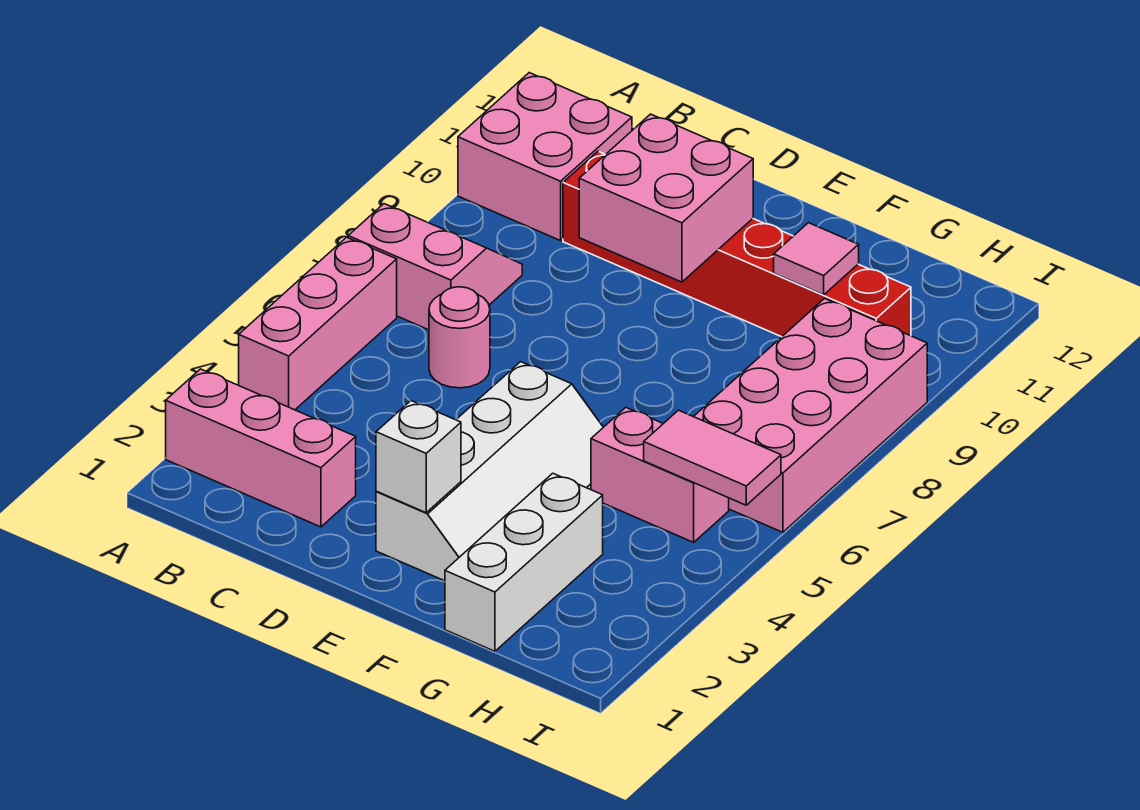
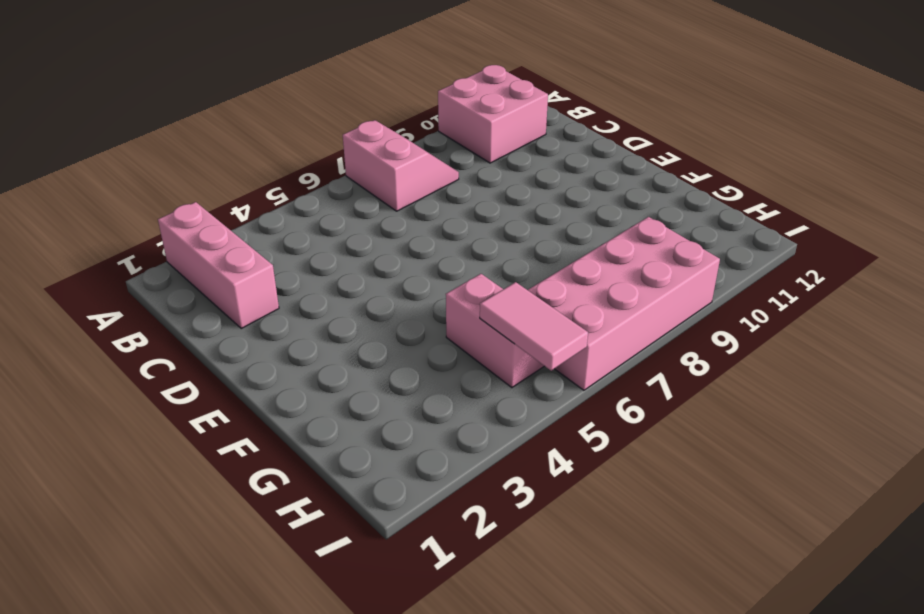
none -> pink brick A4:A6 level 1
none -> pink round brick C6 level 1
none -> red brick C10:H10 level 1

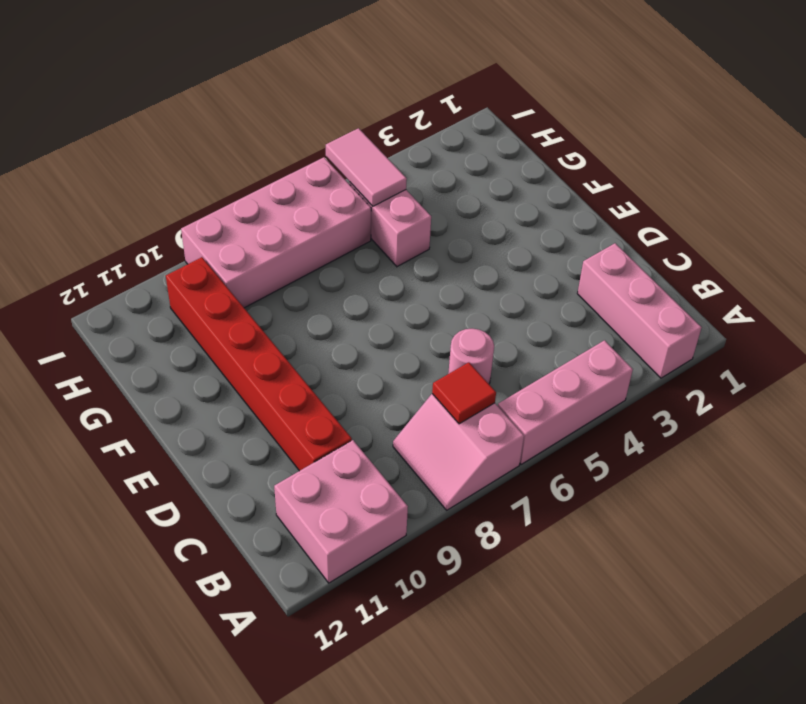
red tile B7 level 2 -> none
none -> white slope E2:F5 level 1 top E
none -> white brick G1:G3 level 1
none -> pink brick D9:E10 level 2

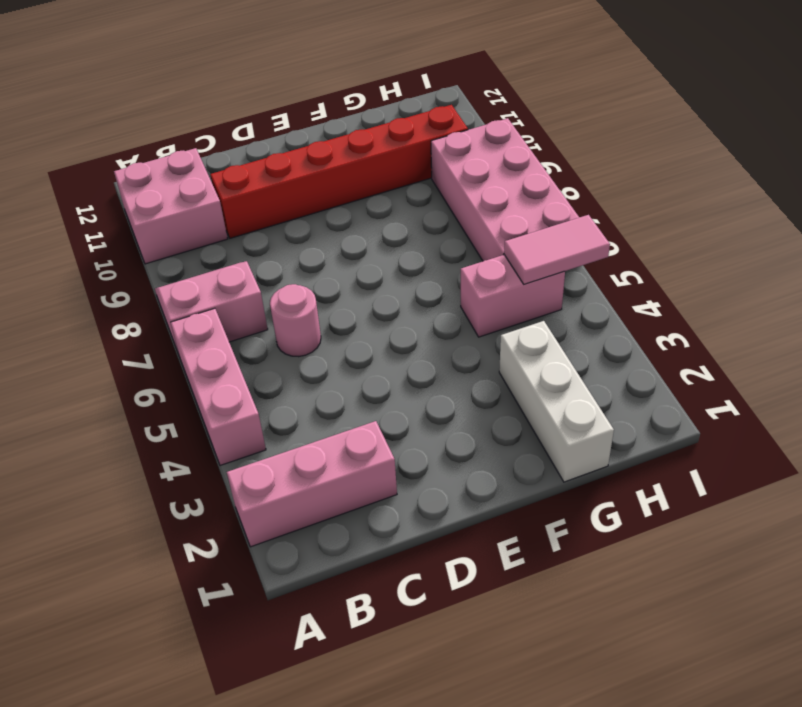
none -> white slope E2:F5 level 1 top E
none -> pink brick D9:E10 level 2
none -> white brick E2 level 2

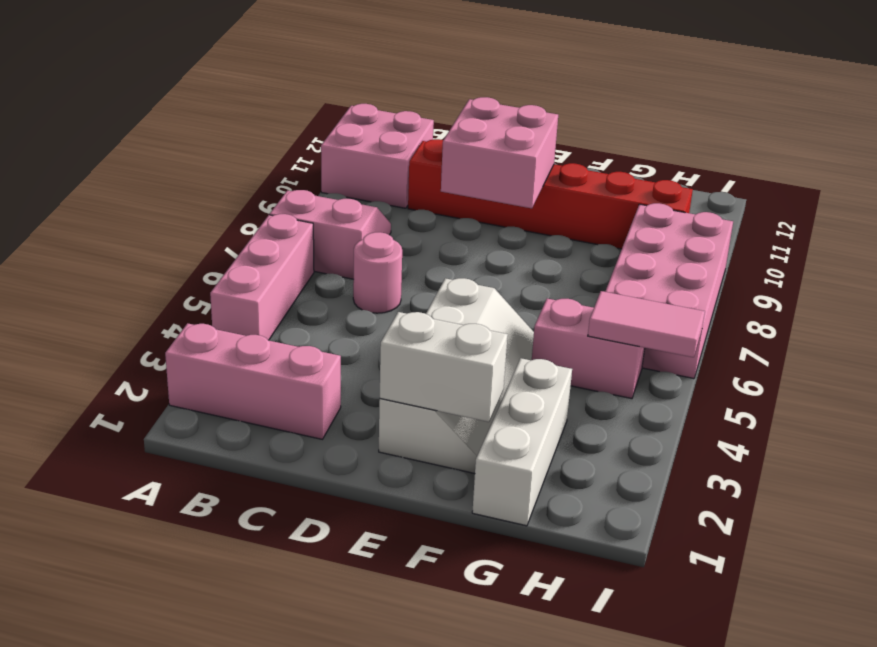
white brick E2:F2 level 2 -> white brick E2 level 2
none -> pink tile G10 level 2

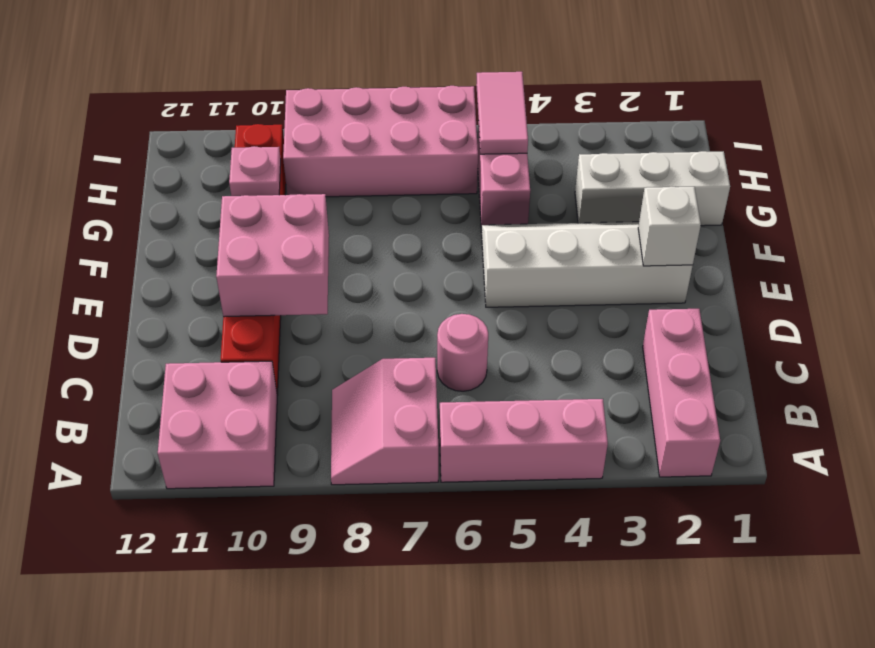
pink plate G10 level 2 -> pink tile G10 level 2

